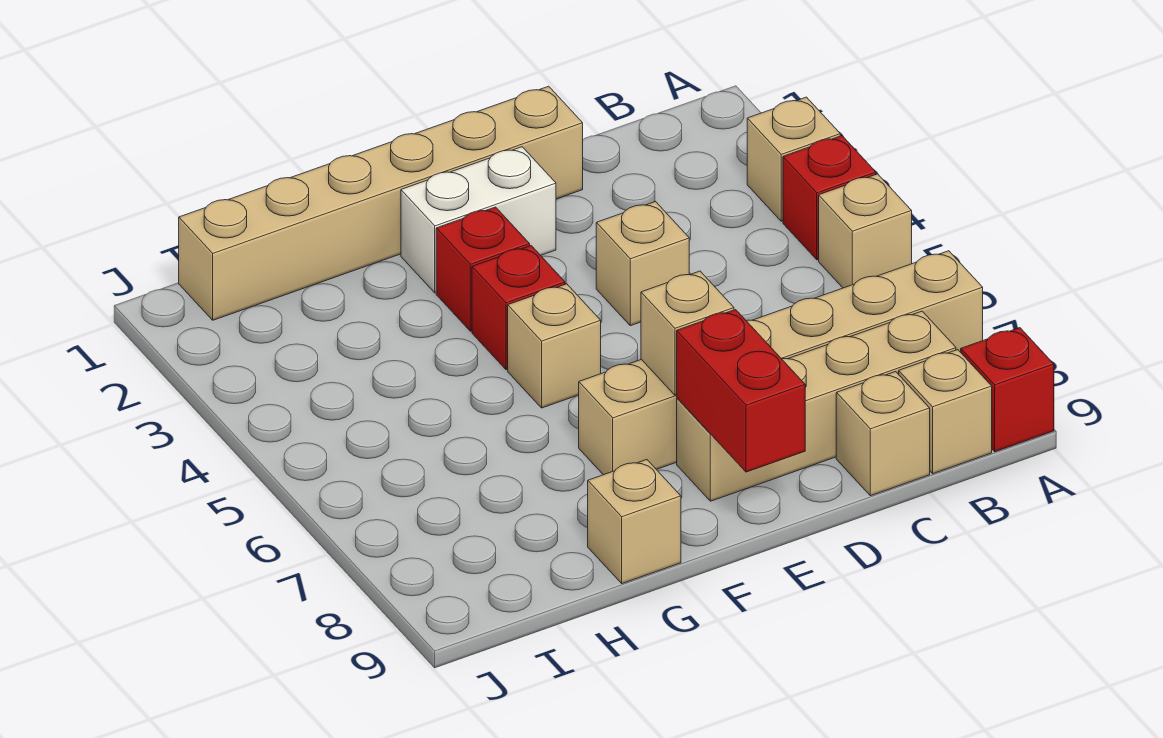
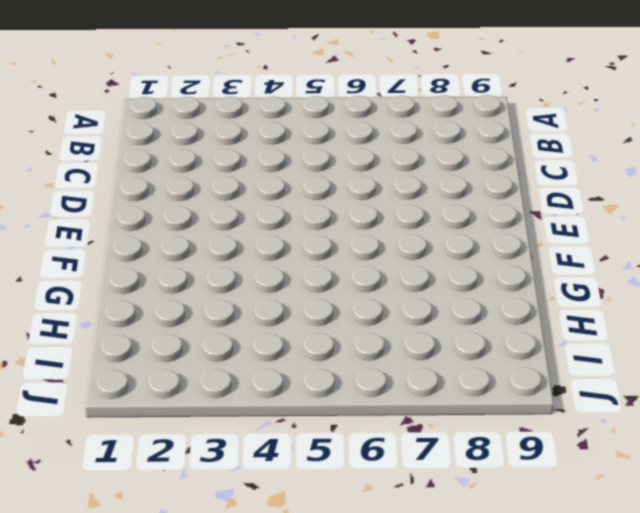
none -> tan brick A3 level 1
none -> red brick A4 level 1
none -> tan brick A5 level 1

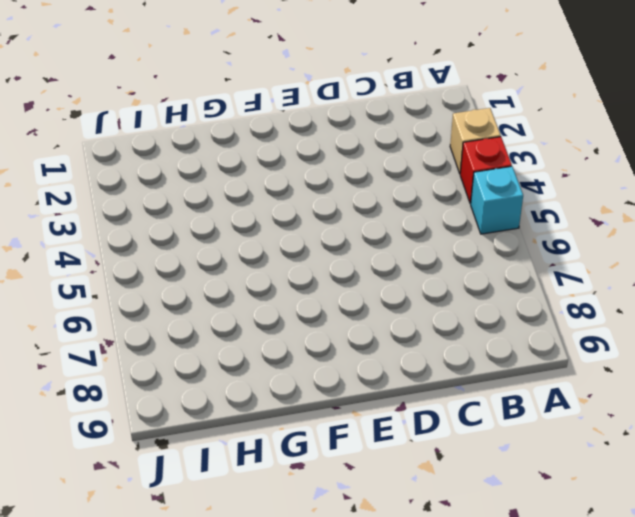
cyan brick A5 level 1 -> tan brick A5 level 1
none -> tan brick A7:F7 level 1
none -> red brick A9 level 1
none -> tan brick B8:E8 level 1

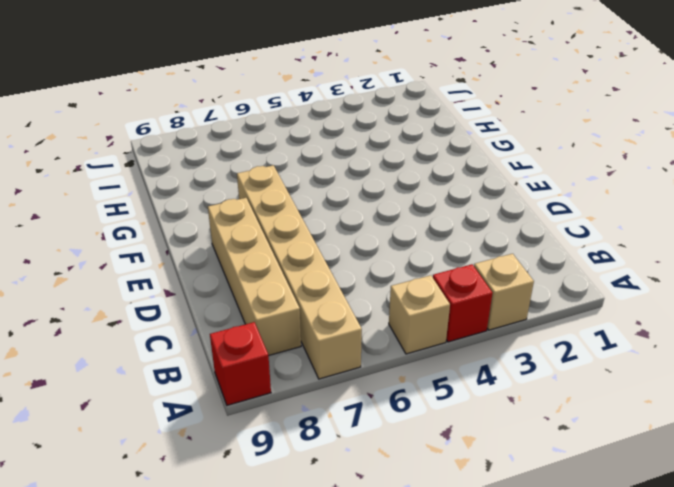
none -> tan brick B9 level 1
none -> tan brick C9 level 1
none -> tan brick D1:I1 level 1

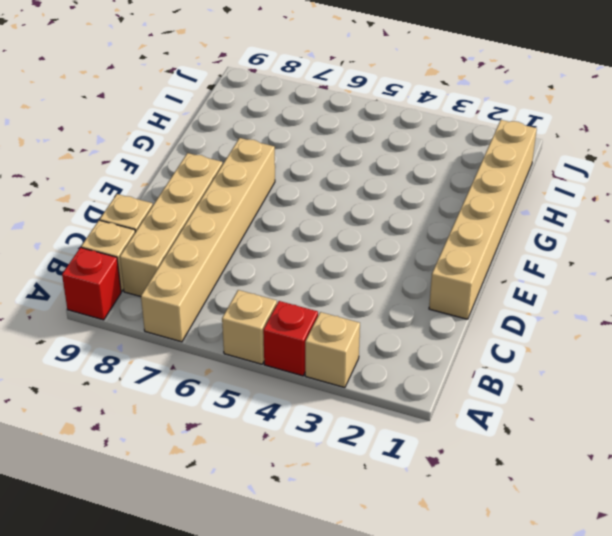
none -> tan brick D4 level 1
none -> white brick E2:F2 level 1
none -> red brick F3 level 1

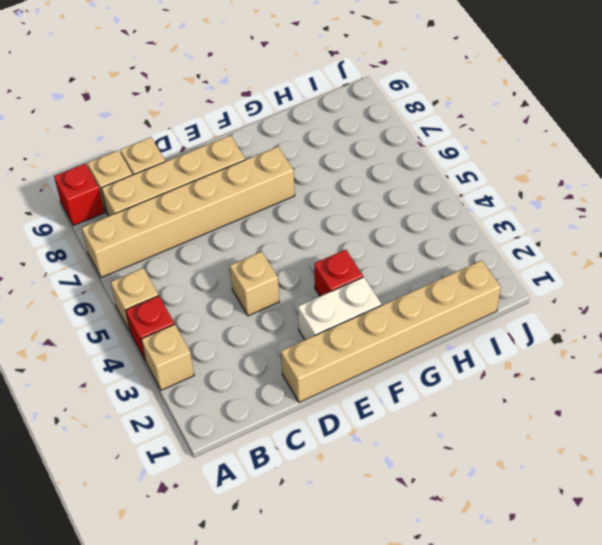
none -> red brick F4 level 1
none -> tan brick F5 level 1
none -> tan brick G9 level 1

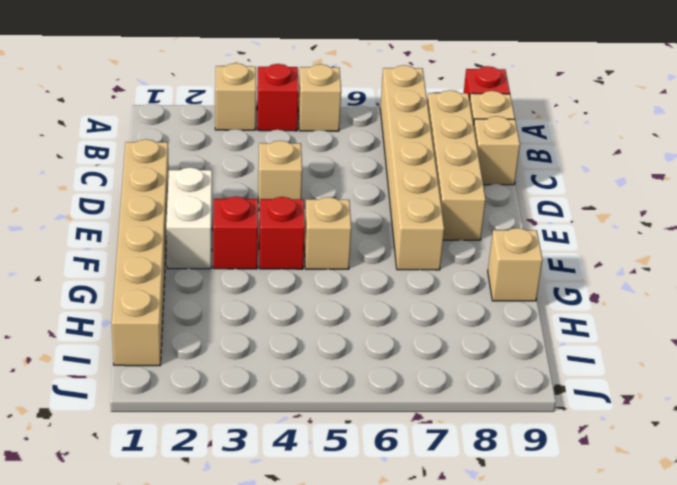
none -> tan brick E7 level 2
none -> red brick E8:E9 level 2

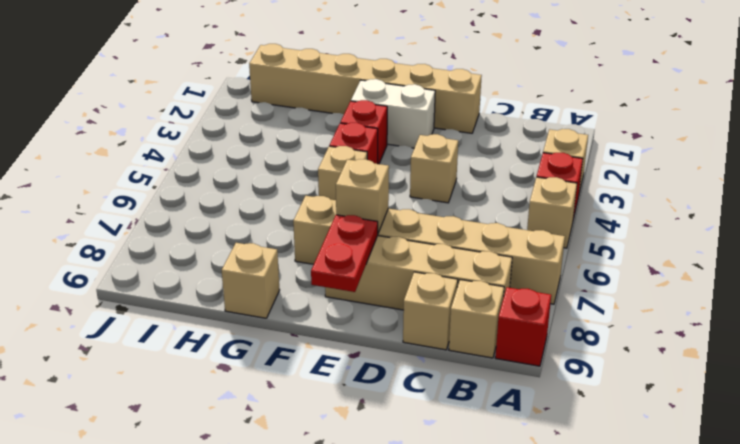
red plate E8:E9 level 2 -> red brick E8:E9 level 2

